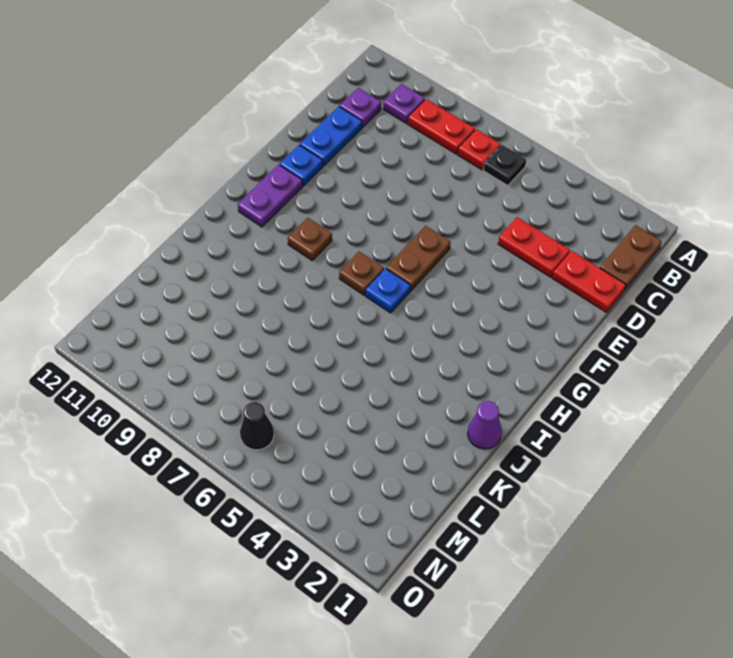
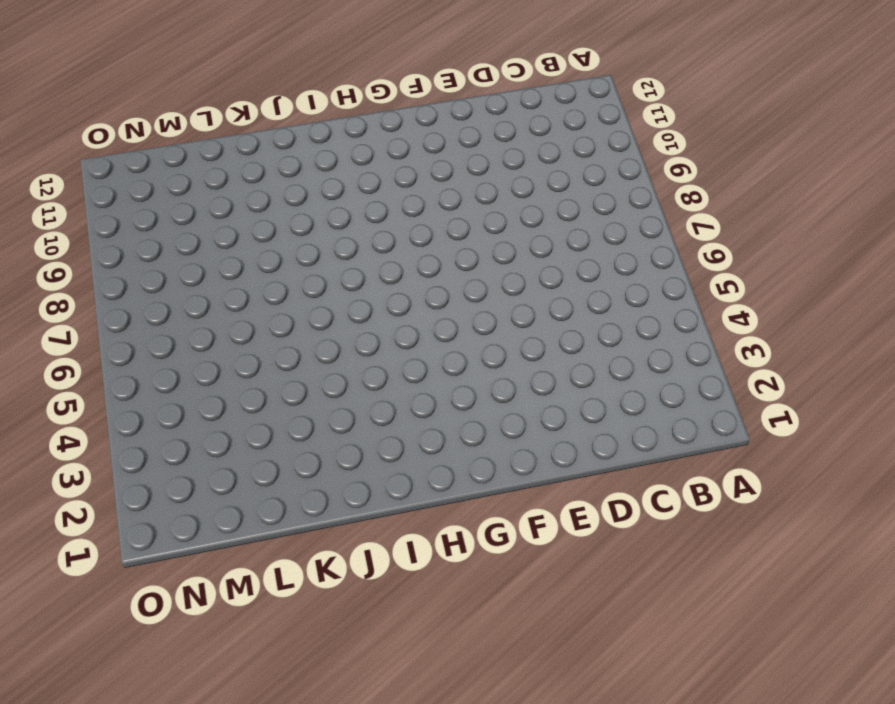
none -> brown plate B1:C1 level 1
none -> black plate B6 level 1
none -> red plate B7 level 1

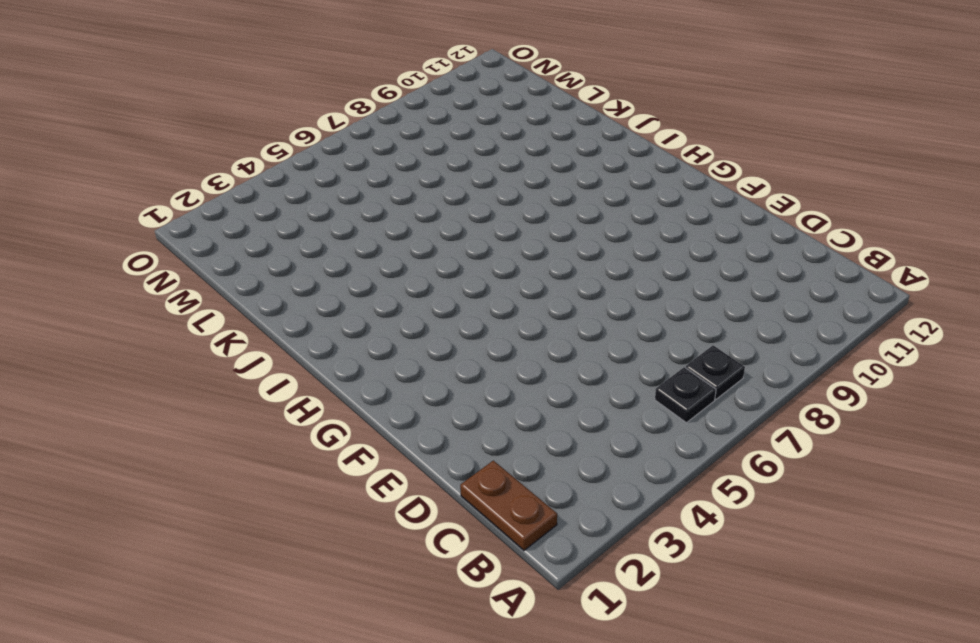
black plate B7 level 1 -> red plate B7 level 1
none -> red plate B8:B9 level 1
none -> purple plate B10 level 1
none -> purple plate C11 level 1

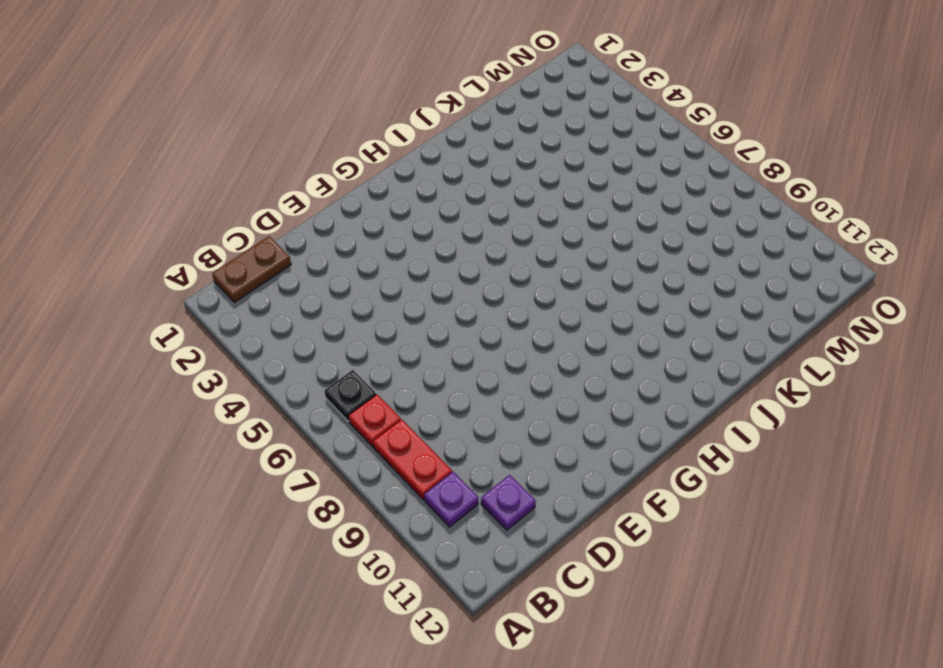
none -> red plate D1:D2 level 1
none -> red plate D3:D4 level 1
none -> blue plate D11:E11 level 1

